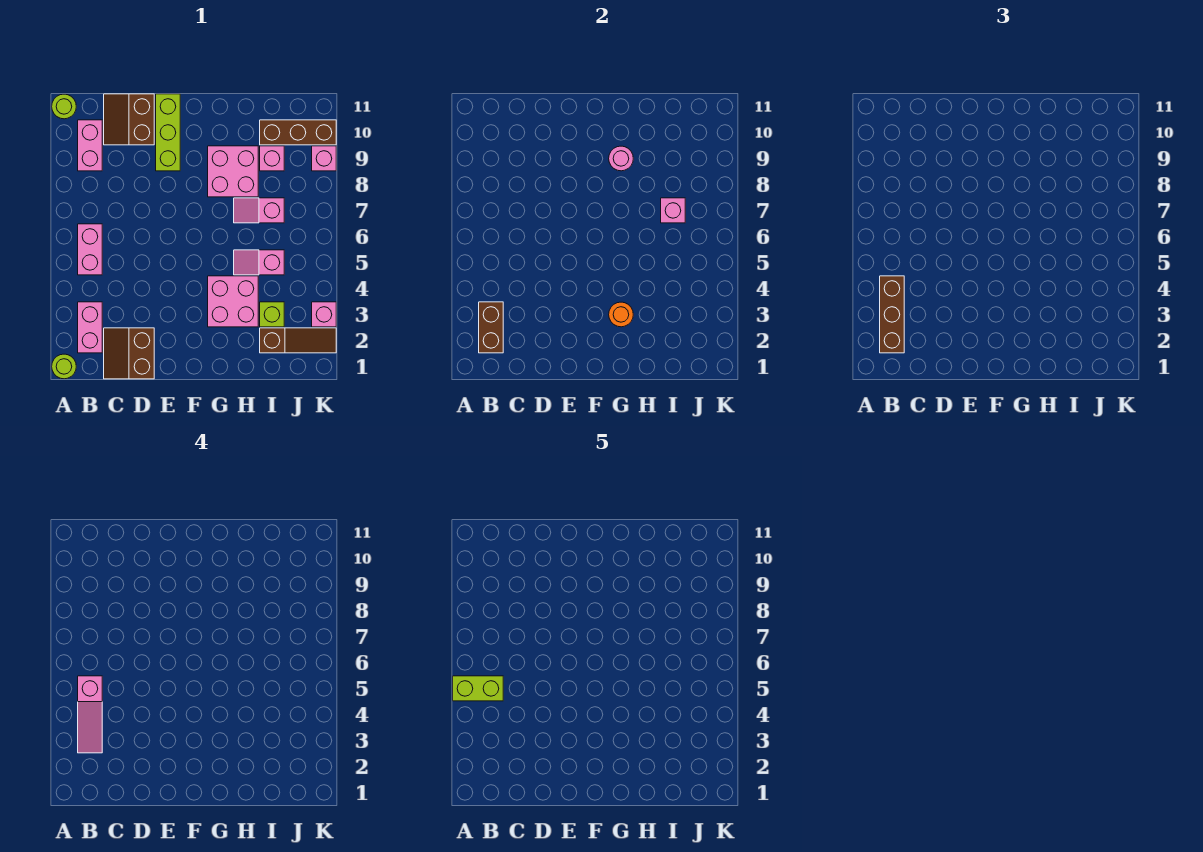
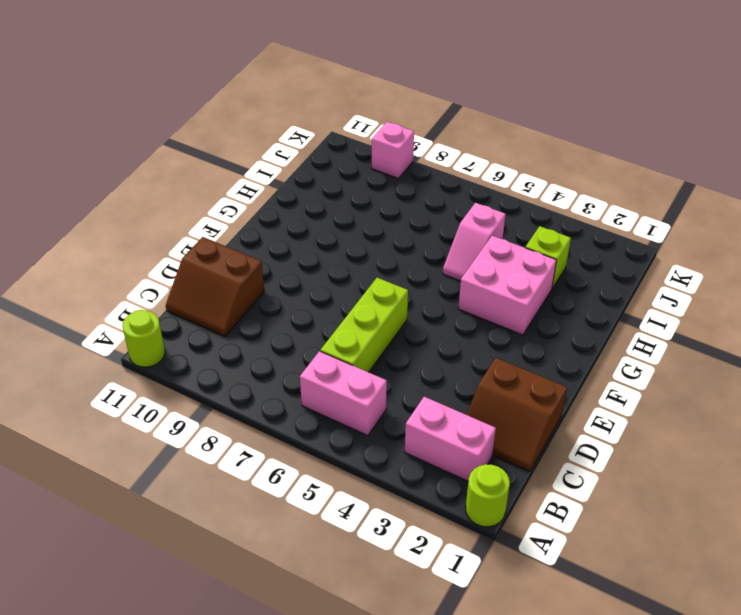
lime brick C6:E6 level 1 -> lime brick E9:E11 level 1
none -> pink brick B9:B10 level 1
none -> pink brick G8:H9 level 1
none -> pink slope H7:I7 level 1 top I

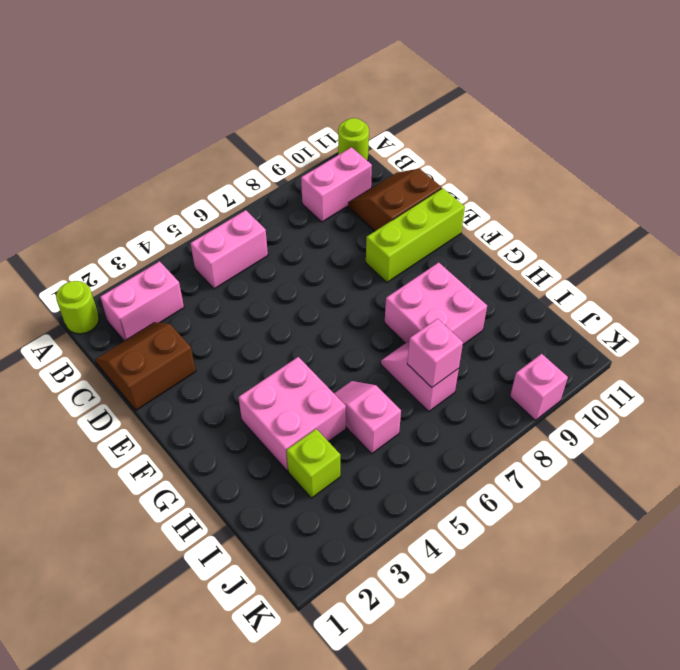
none -> brown slope I2:K2 level 1 top I
none -> pink brick I9 level 1
none -> brown brick I10:K10 level 1

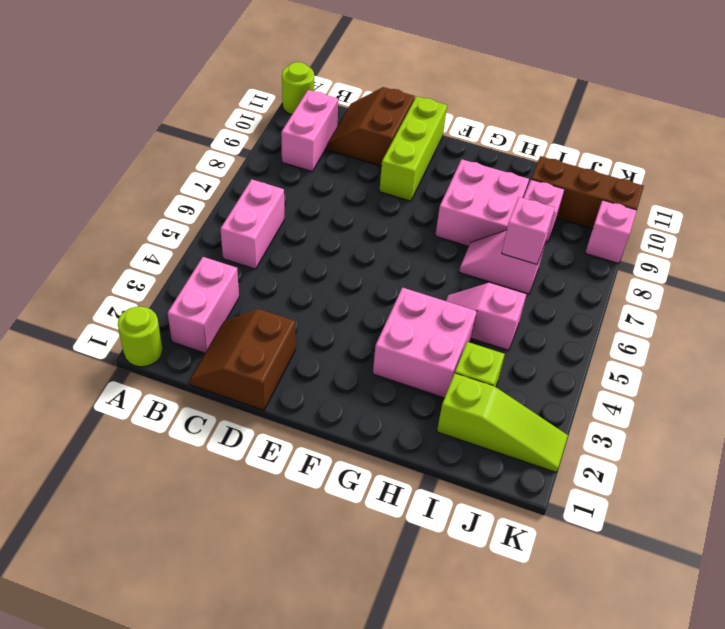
lime slope I2:K2 level 1 top I -> brown slope I2:K2 level 1 top I
none -> pink brick K3 level 1
none -> brown brick B2:B3 level 2
none -> orange round brick G3 level 2

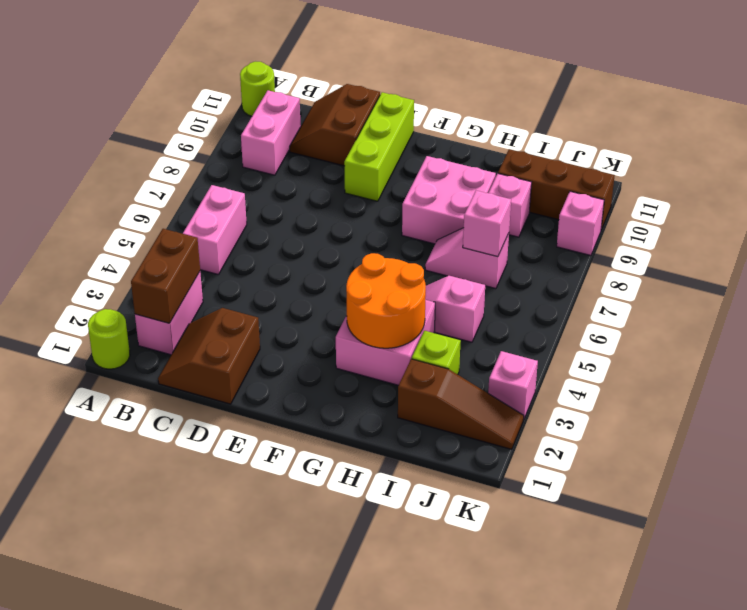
orange round brick G3:H4 level 2 -> orange round brick G3 level 2
none -> pink round brick G9 level 2
none -> brown brick B2:B4 level 3
none -> pink slope B3:B5 level 4 top 5

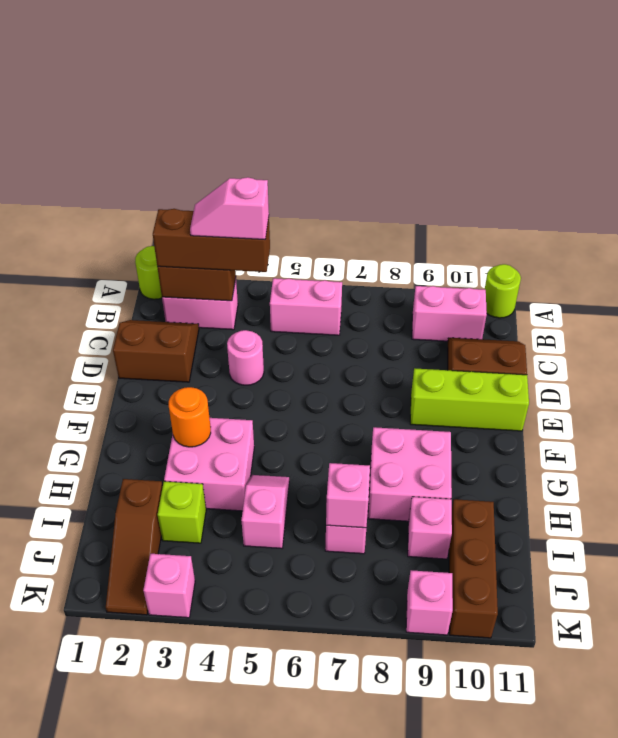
pink slope B3:B4 level 4 top 4 -> pink slope B3:B5 level 4 top 5
pink round brick D4 level 1 -> pink round brick G9 level 2
none -> lime brick A5:B5 level 5

